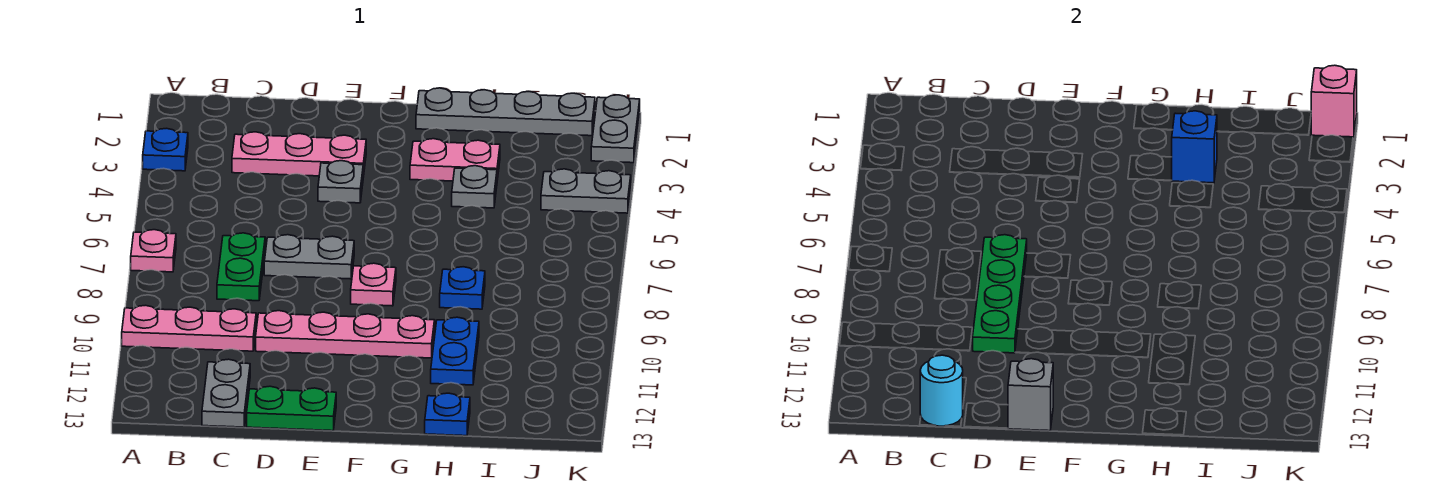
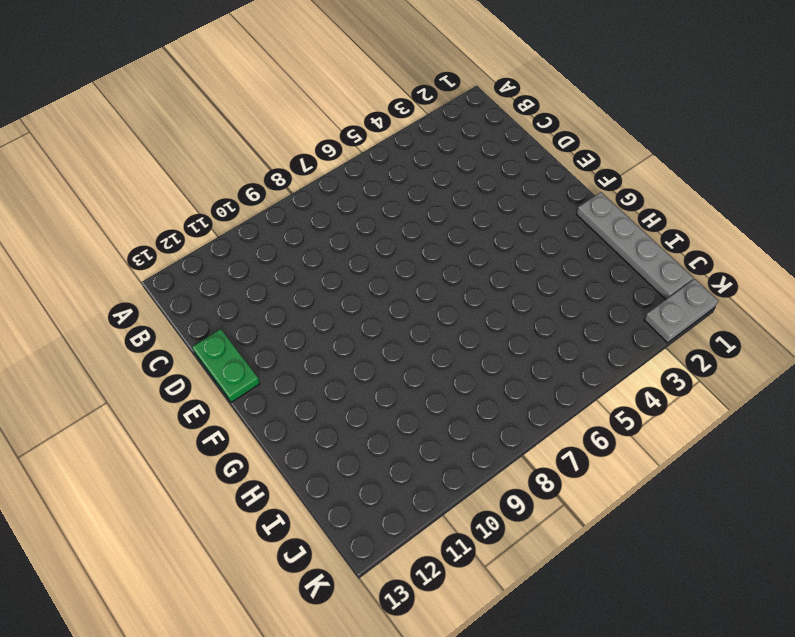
none -> blue plate A3 level 1
none -> pink plate A7 level 1
none -> pink plate A10:C10 level 1

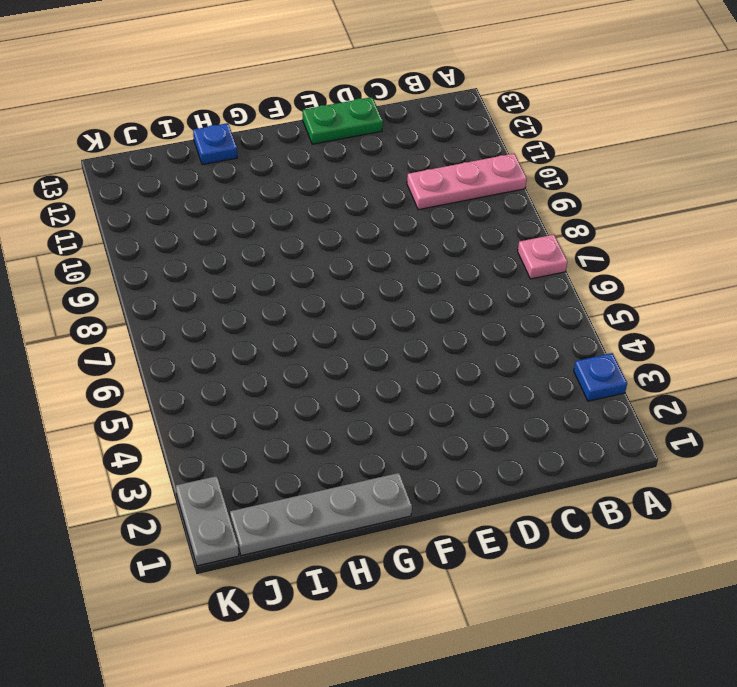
none -> pink plate C3:E3 level 1
none -> green plate C7:C8 level 1
none -> grey plate C12:C13 level 1

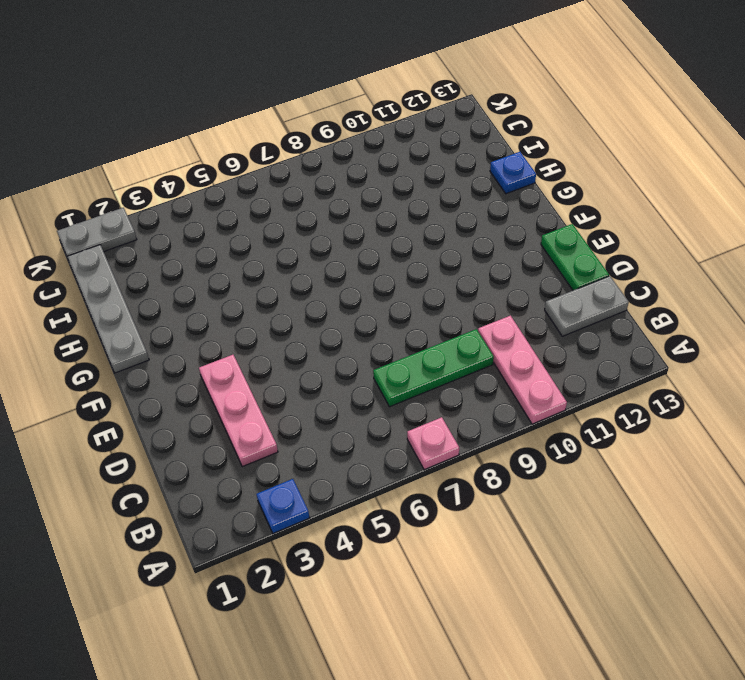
green plate C7:C9 level 1 -> green plate C7:C8 level 1
none -> grey plate D7:E7 level 1
none -> pink plate D10:G10 level 1
none -> grey plate E4 level 1

